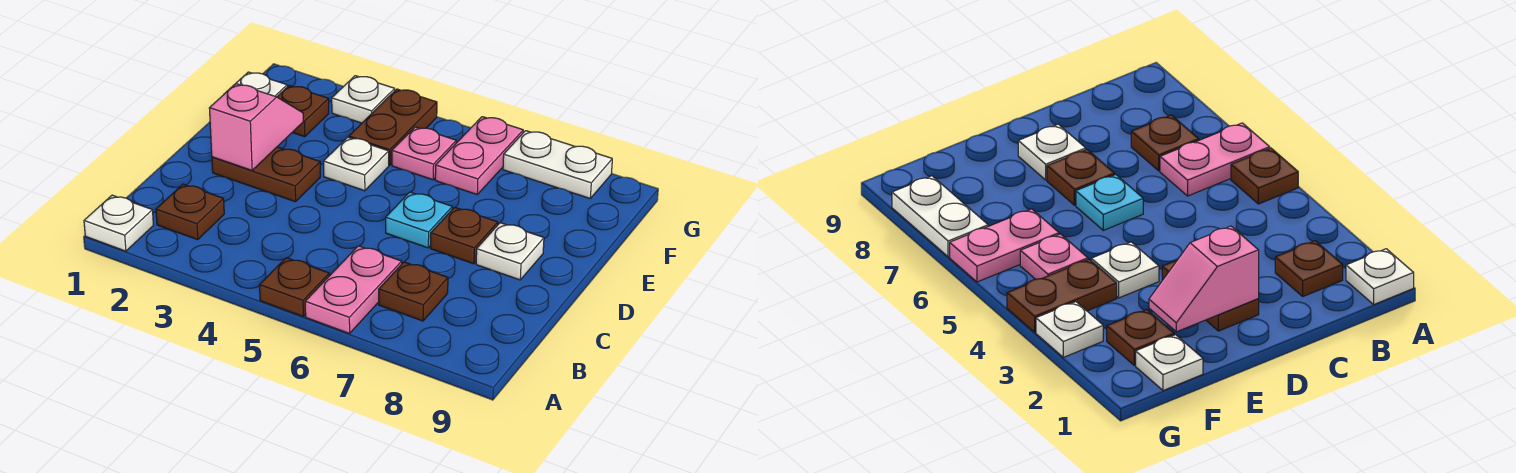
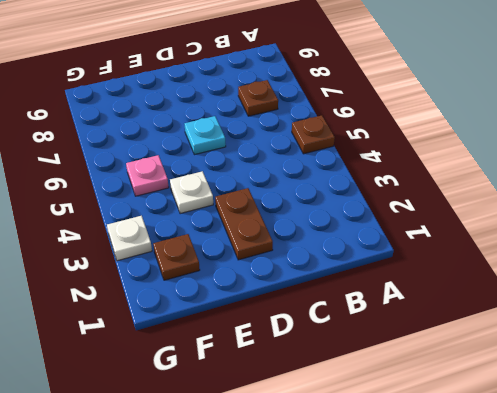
none -> white plate A1 level 1
none -> pink plate A6:B6 level 1
none -> brown plate B2 level 1

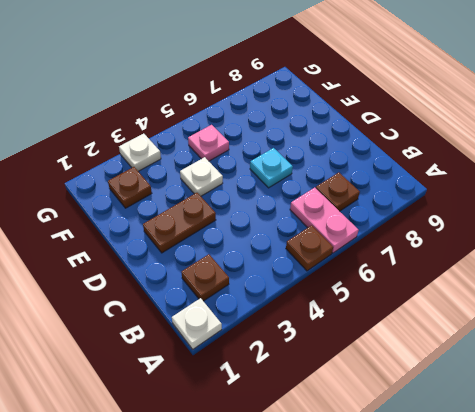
none -> brown plate D7 level 1
none -> white plate D8 level 1
none -> white plate F1 level 1

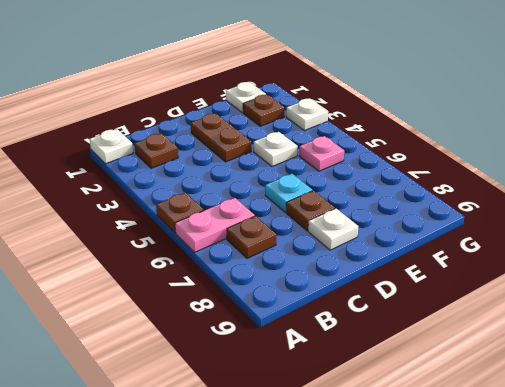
none -> brown plate F4:G4 level 1
none -> pink plate F6:G6 level 1
none -> white plate G7:G8 level 1

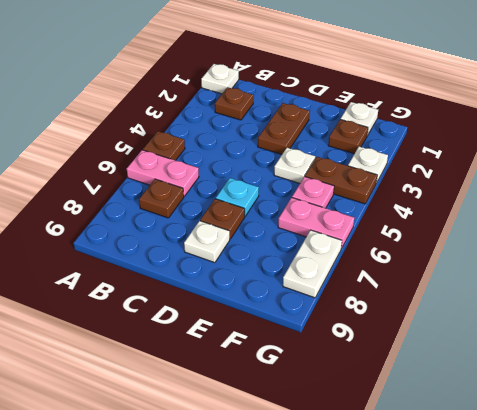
none -> pink slope D2:E2 level 2 top D

